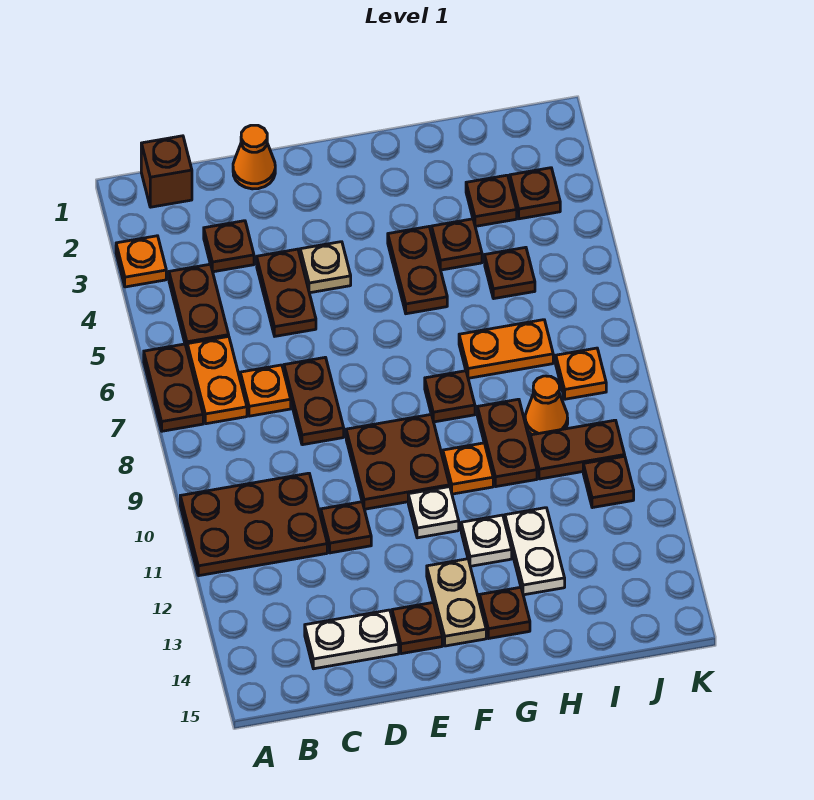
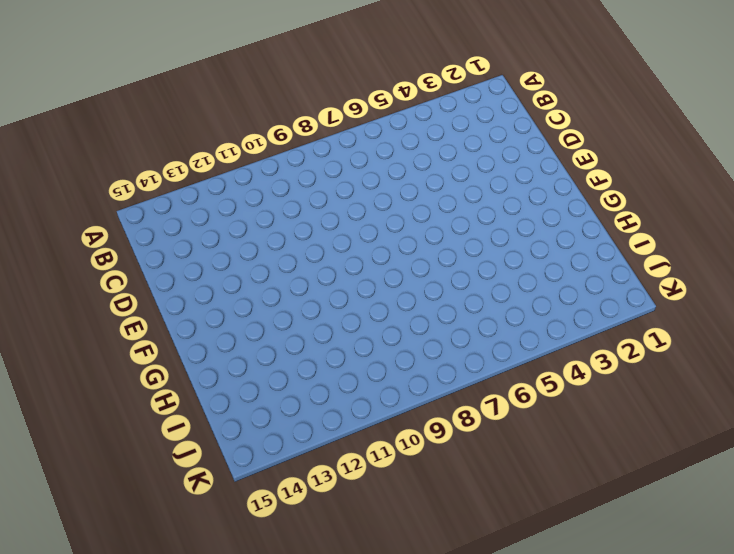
none -> orange plate A3 level 1
none -> brown plate A6:A7 level 1
none -> brown plate A10:C11 level 1
none -> brown brick B1 level 1

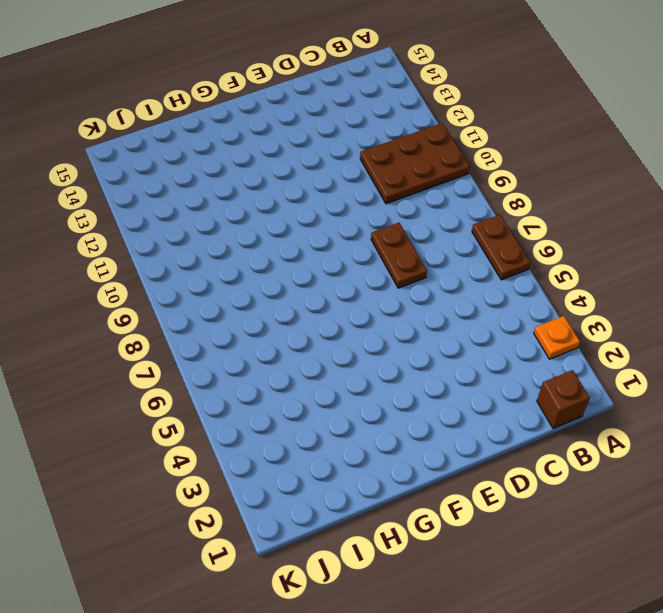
none -> brown plate B4:B5 level 1
none -> orange plate B6:B7 level 1
none -> brown plate C3 level 1
none -> orange plate C7 level 1

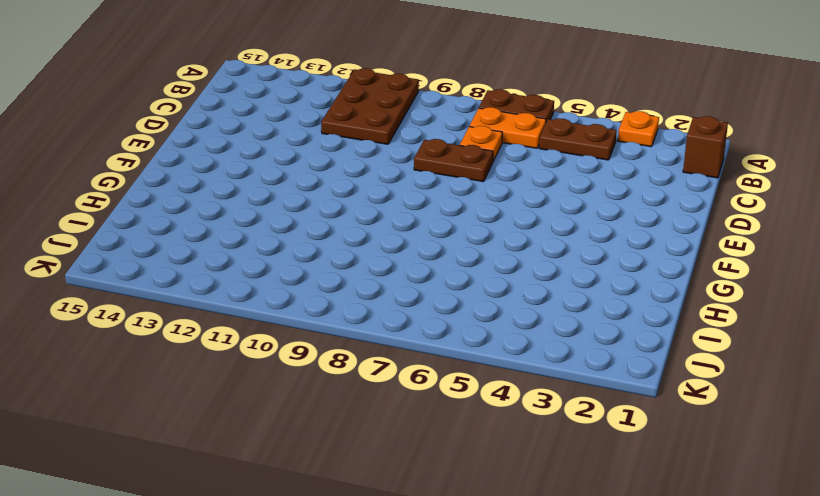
none -> brown plate C3 level 1
none -> white plate C14:D14 level 1
none -> orange cone D1 level 1
none -> brown plate D4:D5 level 1

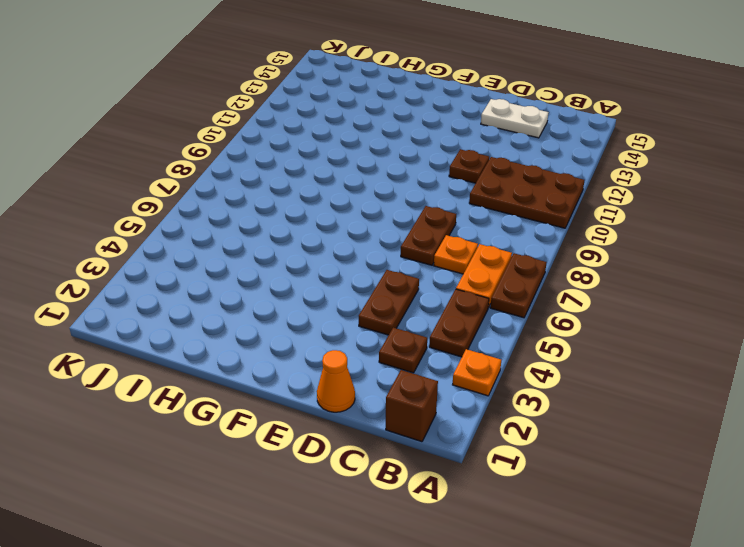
none -> tan plate E4 level 1
none -> brown plate E9:F10 level 1
none -> brown plate E14 level 1
none -> white plate F11 level 1

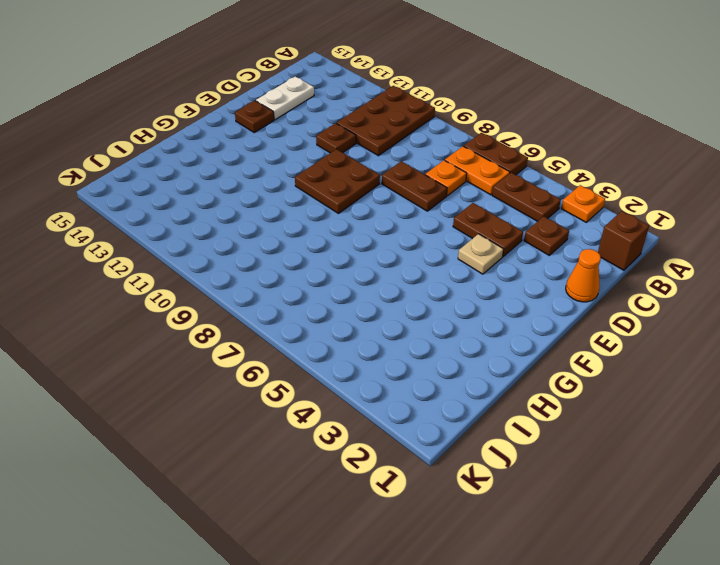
none -> white plate F11 level 1
none -> tan plate F13:F14 level 1
none -> brown plate G4:G5 level 1
none -> brown plate G8 level 1

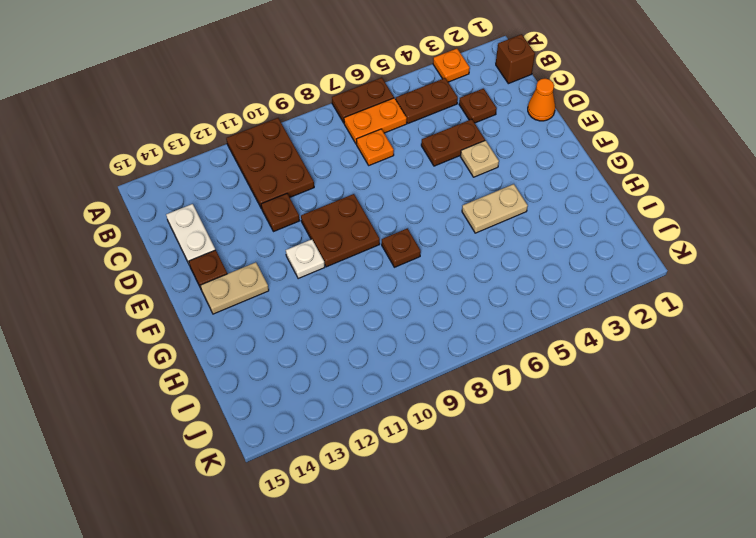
tan plate G4:G5 level 1 -> brown plate G4:G5 level 1
none -> brown plate D7:D8 level 1
none -> orange plate G10 level 1
none -> white plate G12 level 1
none -> brown plate G14 level 1

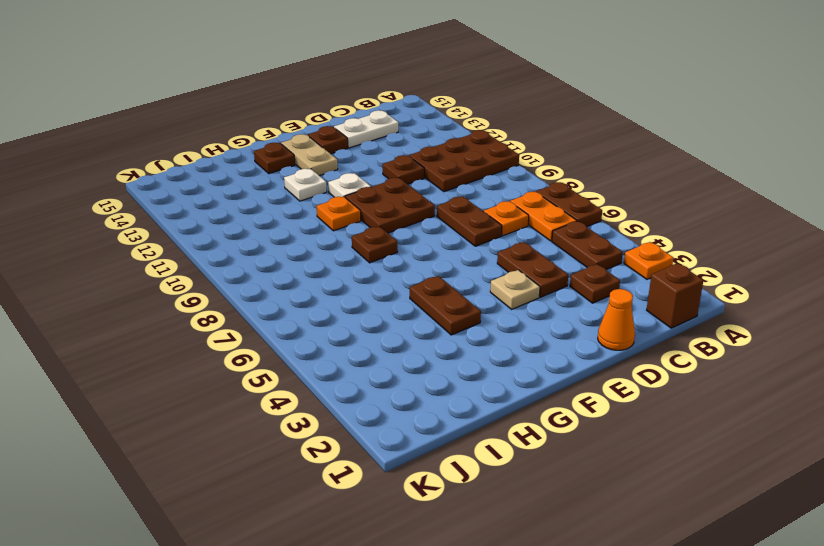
none -> brown plate H4 level 1
none -> orange plate H7:I7 level 1
none -> brown plate H9:H10 level 1
none -> white plate H12:H13 level 1

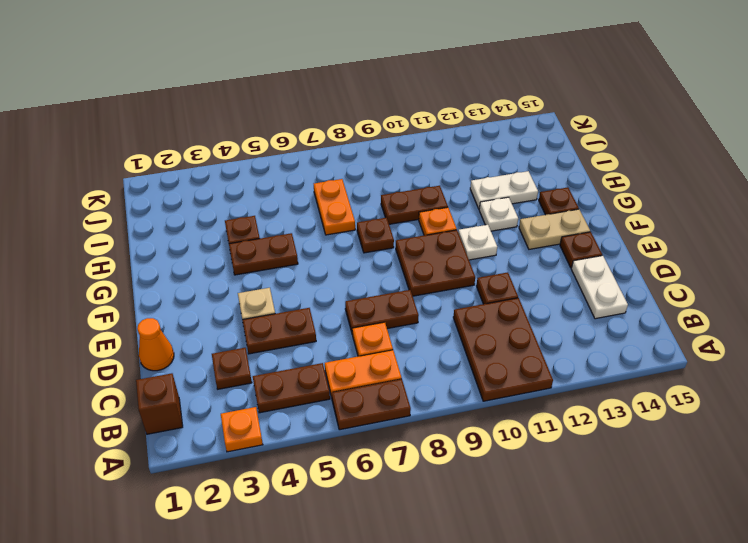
none -> brown plate I3 level 1
none -> brown plate I5 level 1
none -> orange cone I9 level 1
none -> brown plate I10:J10 level 1

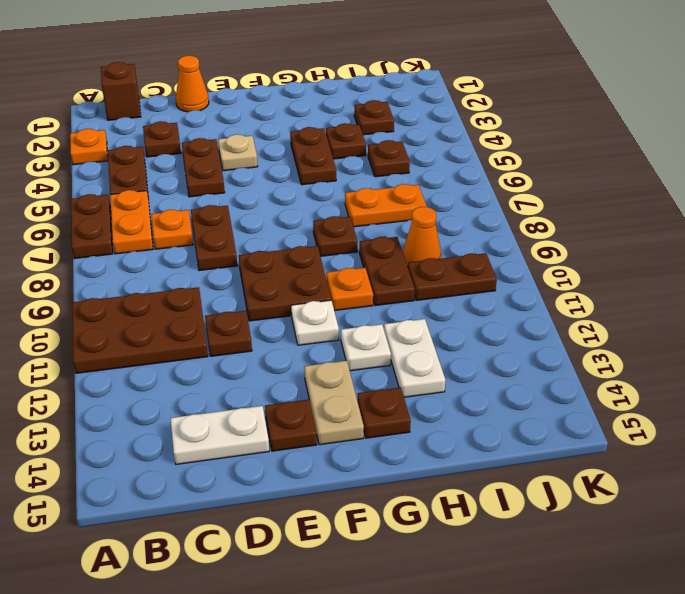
none -> brown plate J3 level 1
none -> orange plate J8 level 1
none -> brown plate J11 level 1

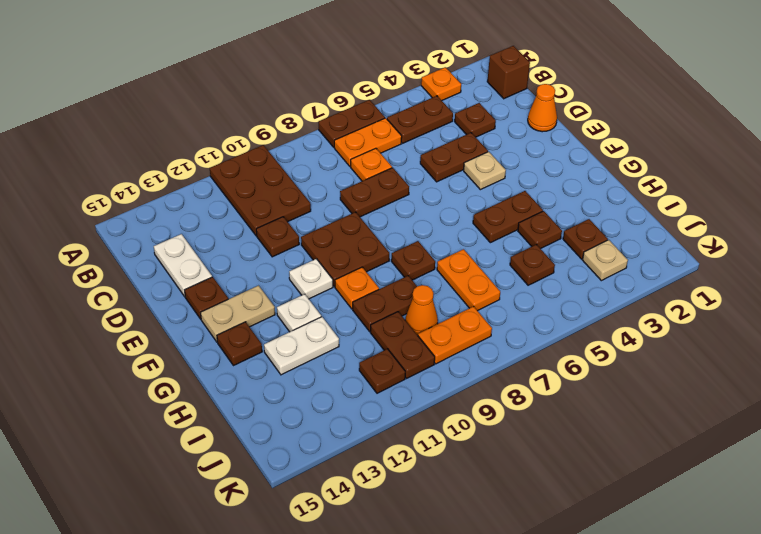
tan plate J3 level 1 -> brown plate J3 level 1
orange plate J8:J9 level 1 -> orange plate J8 level 1

